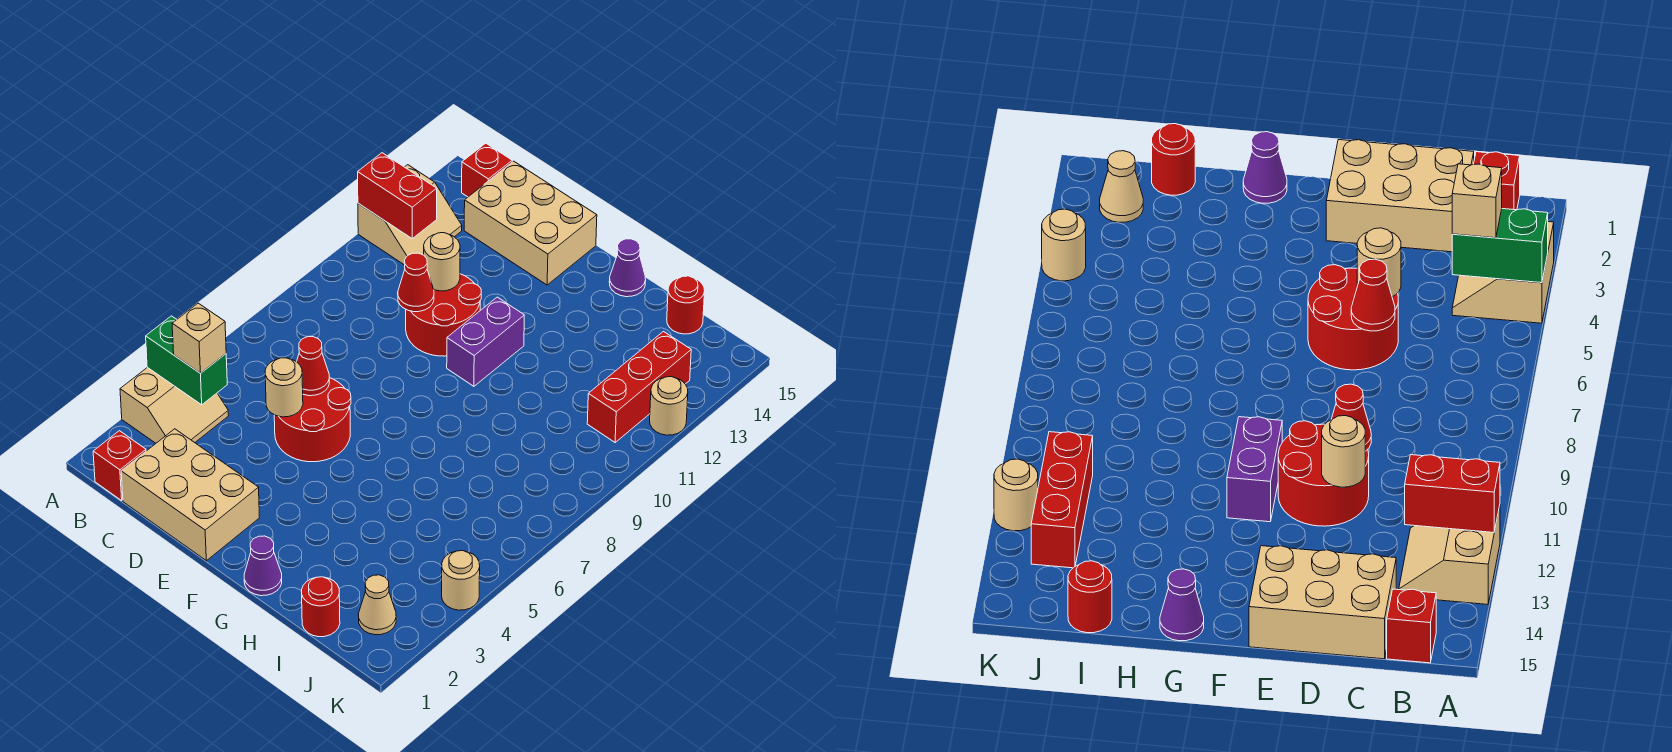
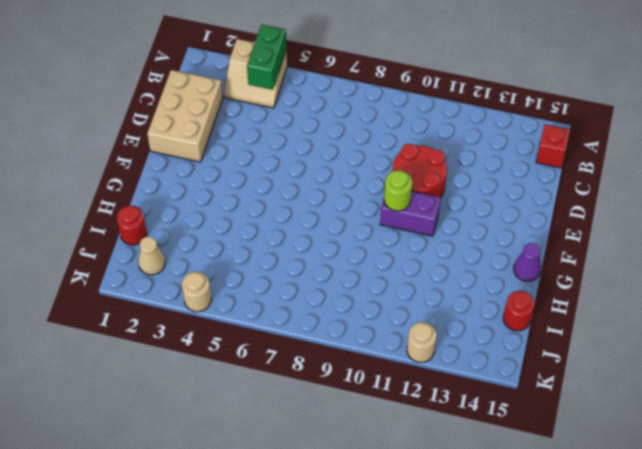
lime round brick F10 level 2 -> none
none -> tan slope A12:B13 level 1 top A
none -> red brick B1 level 1
none -> tan brick C14:E15 level 1

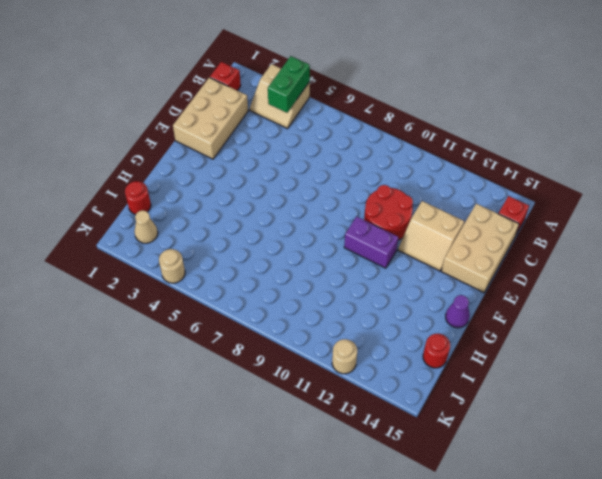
tan slope D12:E13 level 1 top D -> tan slope A12:B13 level 1 top A
none -> red round brick D5:E6 level 1
none -> purple cone G1 level 1
none -> red brick J11:J13 level 1

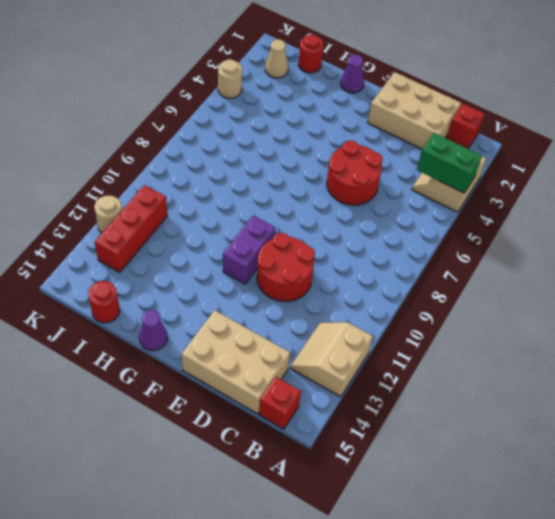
none -> red brick A12:B12 level 2
none -> tan round brick D5 level 2
none -> red cone D6 level 2

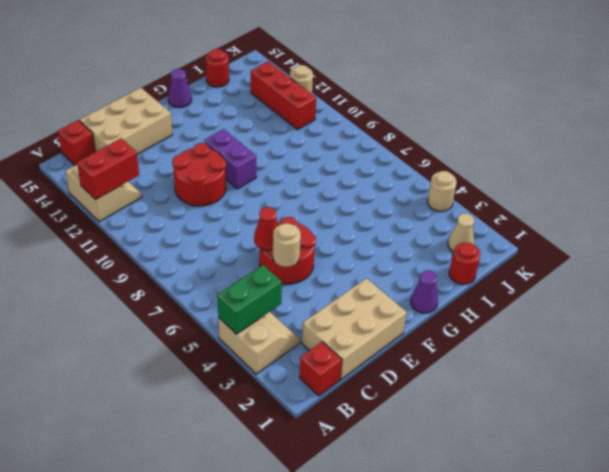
none -> red cone D10 level 2
none -> tan round brick D11 level 2
none -> tan brick B4 level 3

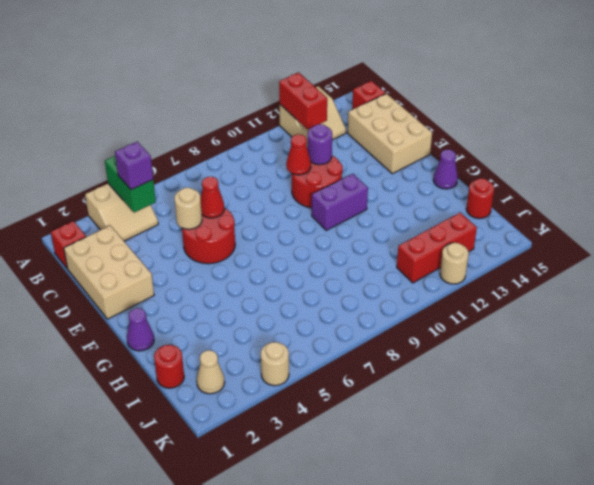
purple brick B4 level 3 -> tan brick B4 level 3
purple round brick D11 level 2 -> tan round brick D11 level 2

